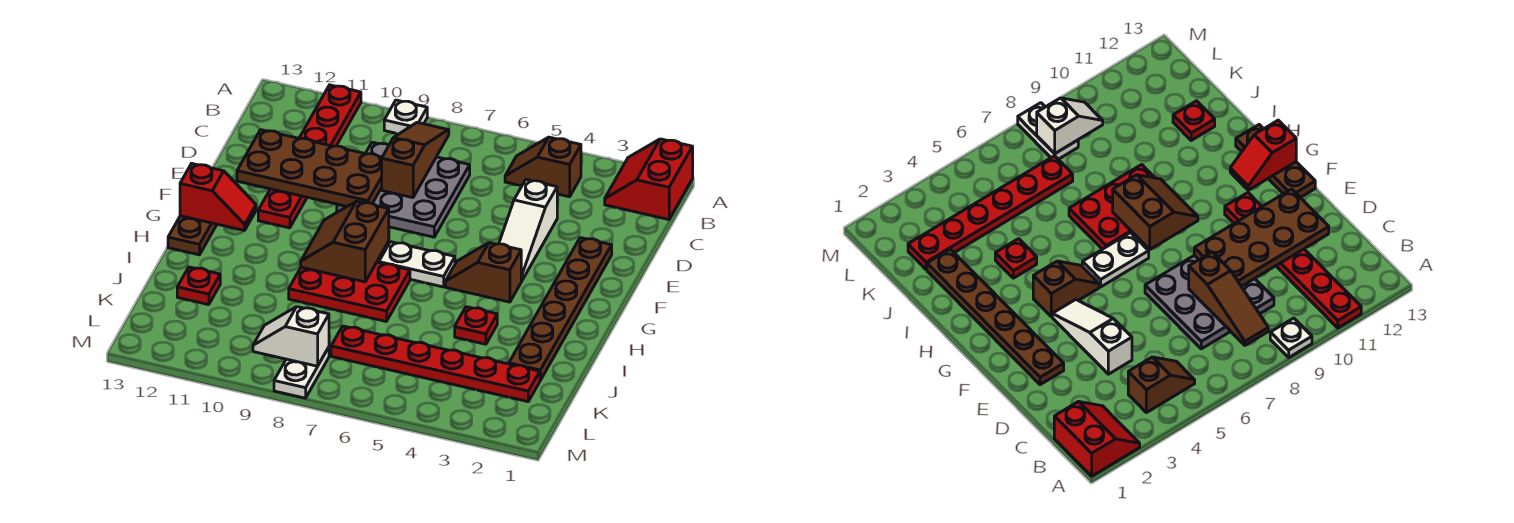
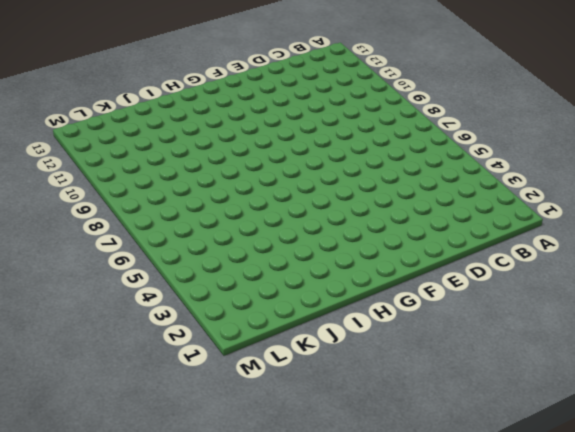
none -> red slope A1:B2 level 1 top 1
none -> white plate A9 level 1
none -> red plate A11:F11 level 1

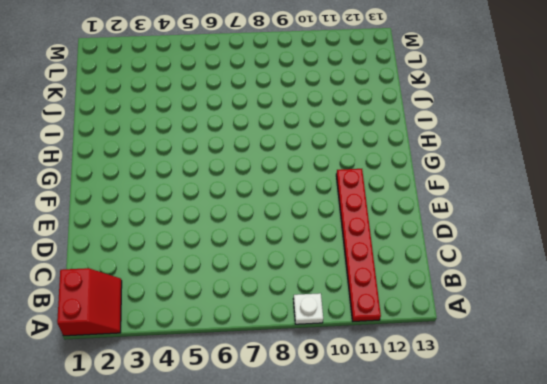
none -> brown slope B4:B5 level 1 top 4
none -> grey plate C7:E9 level 1
none -> white slope D4:F4 level 1 top D

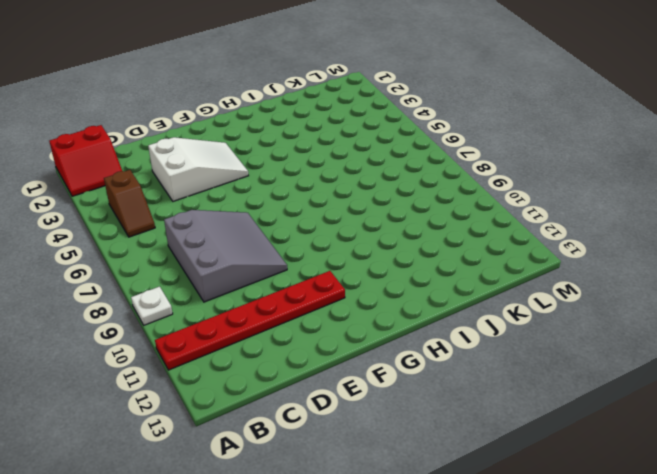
grey slope C7:E9 level 1 top C -> grey plate C7:E9 level 1
white slope D3:F4 level 1 top D -> white slope D4:F4 level 1 top D
none -> brown plate E2:J2 level 1
none -> brown plate F13:H13 level 1
none -> brown slope G4:G5 level 1 top 4

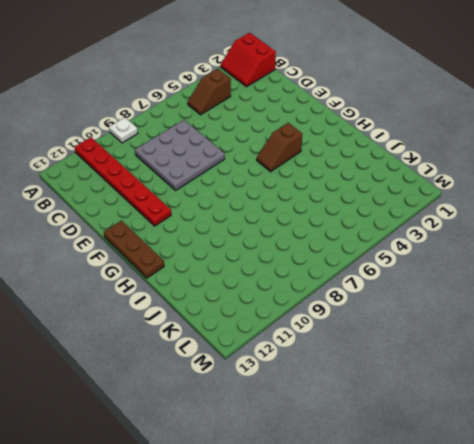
none -> white slope D4:F4 level 1 top D
none -> brown plate E2:J2 level 1
none -> white plate G6:G7 level 1

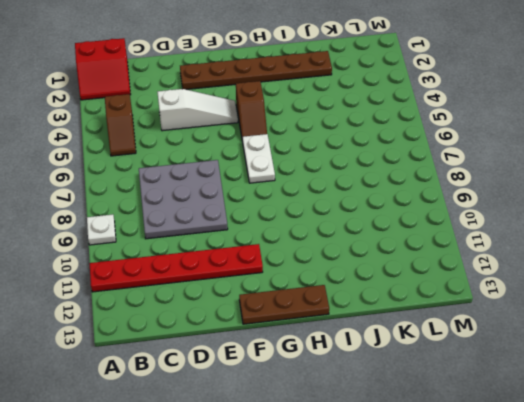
none -> red plate H7:I9 level 1
none -> red plate I4 level 1
none -> red plate J12 level 1

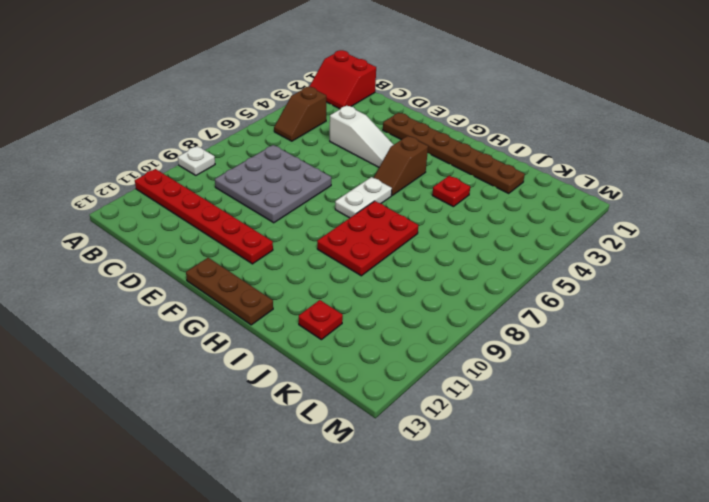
none -> red plate K2:K7 level 1
none -> white plate L8:M8 level 1
none -> brown slope B8:D8 level 2 top D

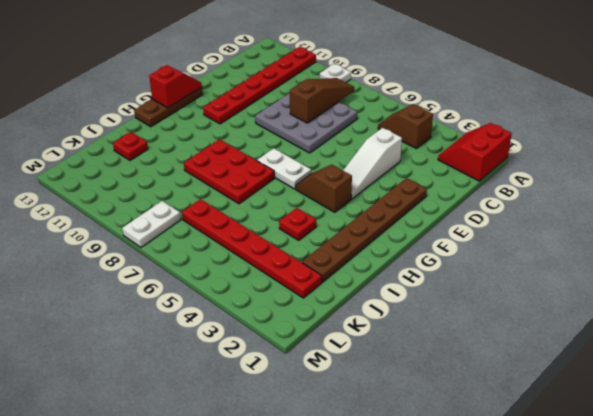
red slope F13:G13 level 2 top G -> red slope G12:G13 level 2 top 13
none -> brown plate D9:E12 level 2
none -> brown slope G8:H9 level 2 top 8
none -> white slope L8:L9 level 2 top 8

